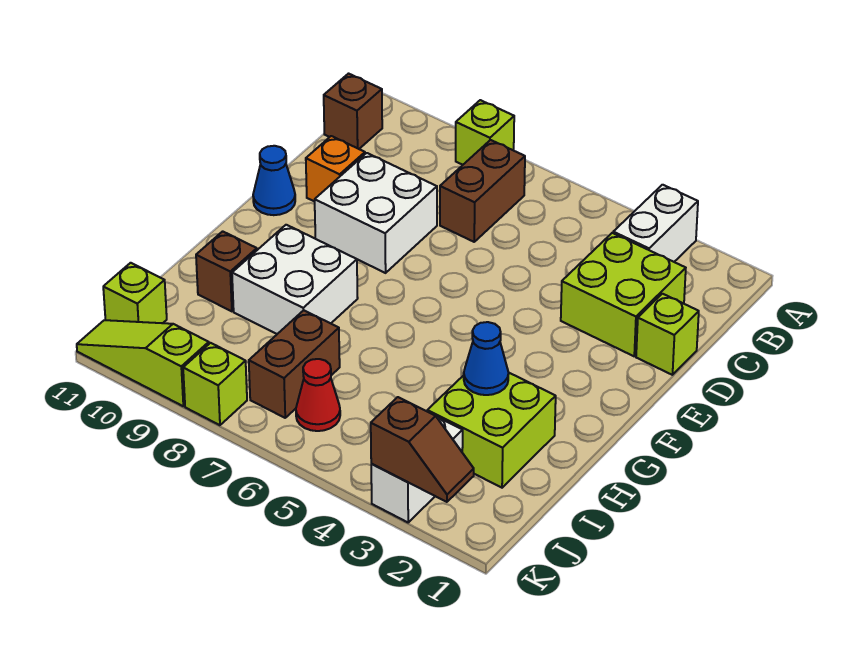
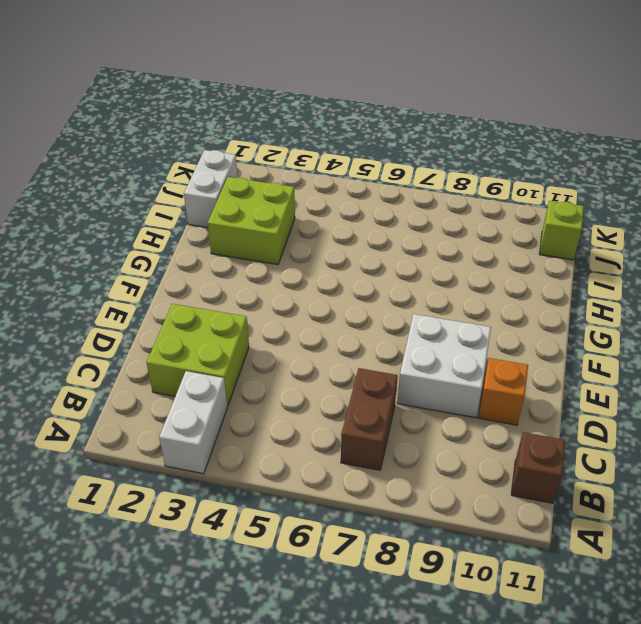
white brick I1:J1 level 1 -> white brick J3:K3 level 1
none -> lime brick A8 level 1
none -> lime brick D1 level 1
none -> blue cone E11 level 1

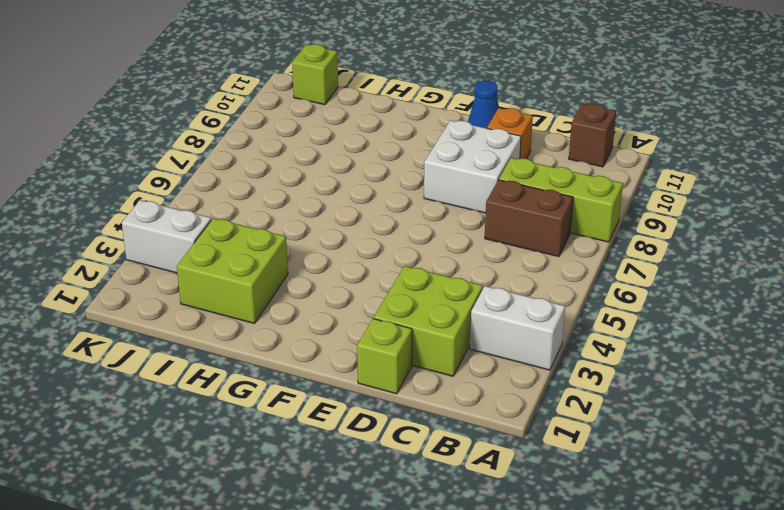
lime brick A8:C8 level 1 -> lime brick A8 level 1
none -> white brick G8:H9 level 1
none -> brown brick H10 level 1
none -> brown brick I7:J7 level 1

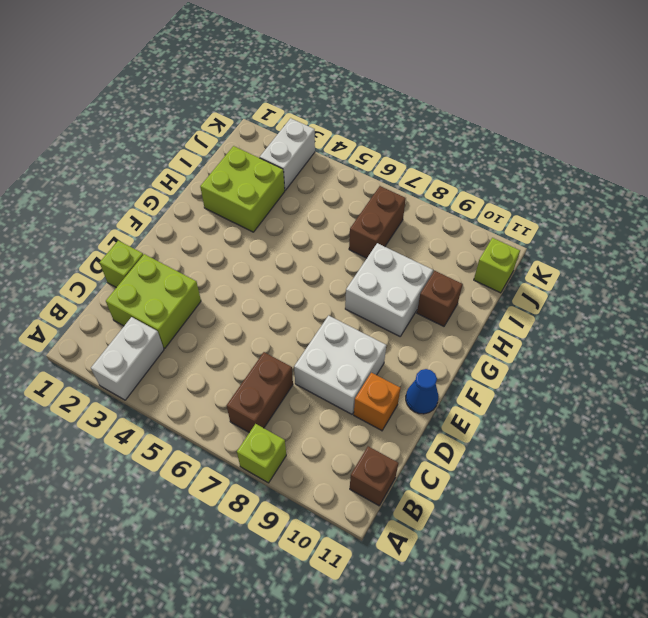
none -> red cone J6 level 1
none -> lime brick K8 level 1
none -> lime slope K9:K11 level 1 top 9

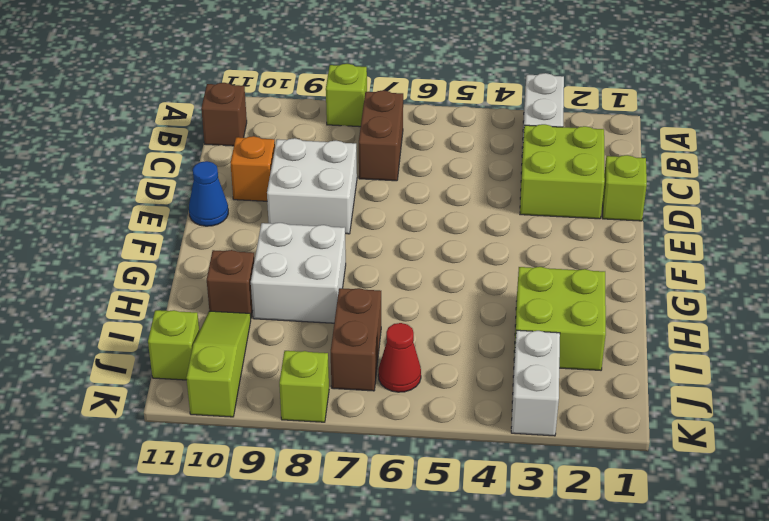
lime slope I10:K10 level 1 top K -> lime slope K9:K11 level 1 top 9
none -> blue cone H3 level 2
none -> brown slope K2:K3 level 2 top 3

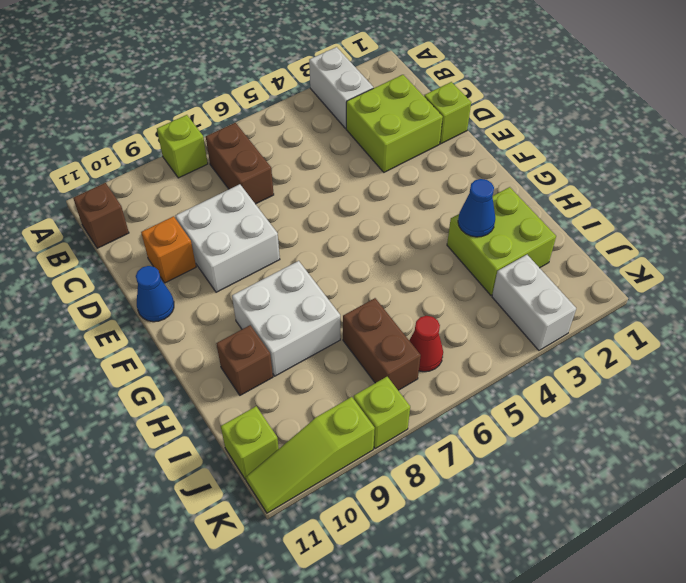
none -> brown slope K2:K3 level 2 top 3

